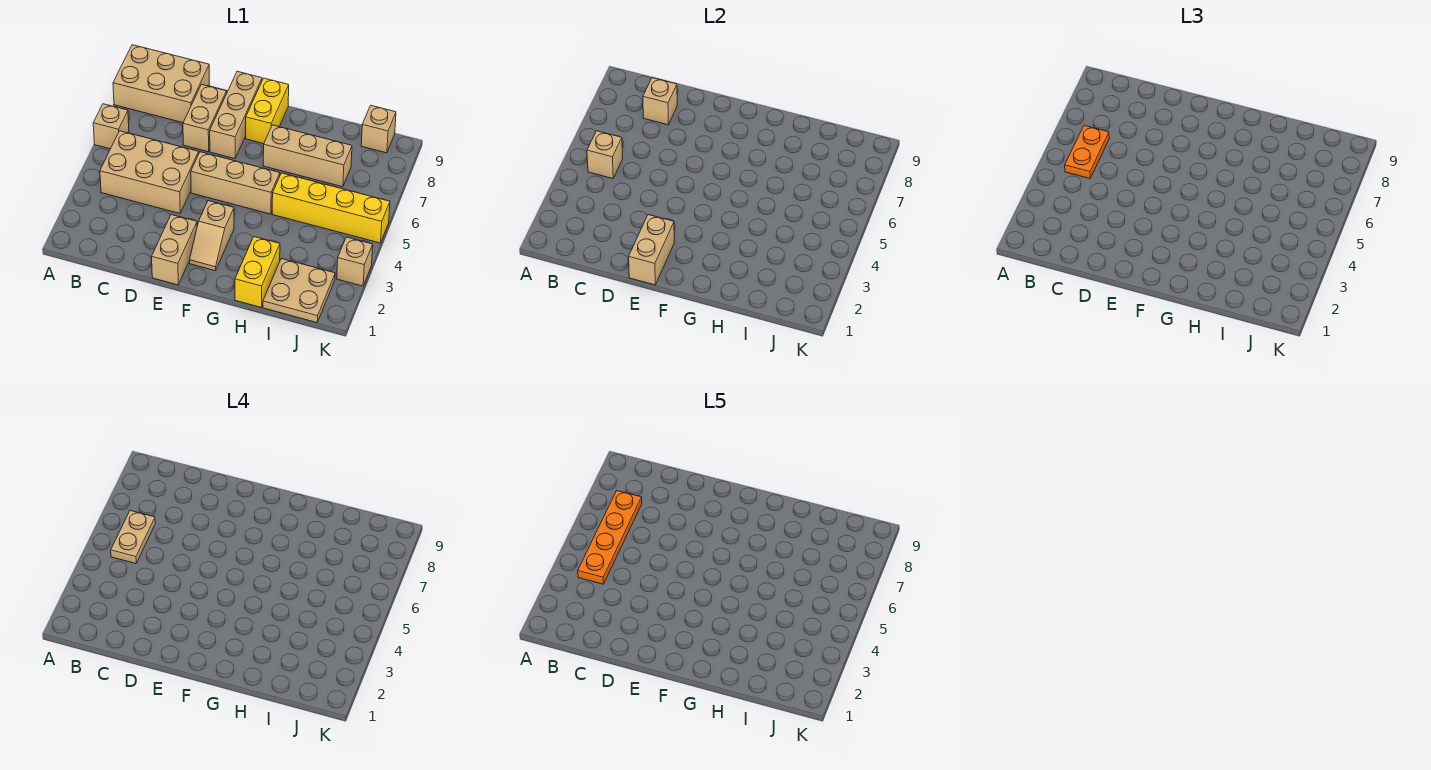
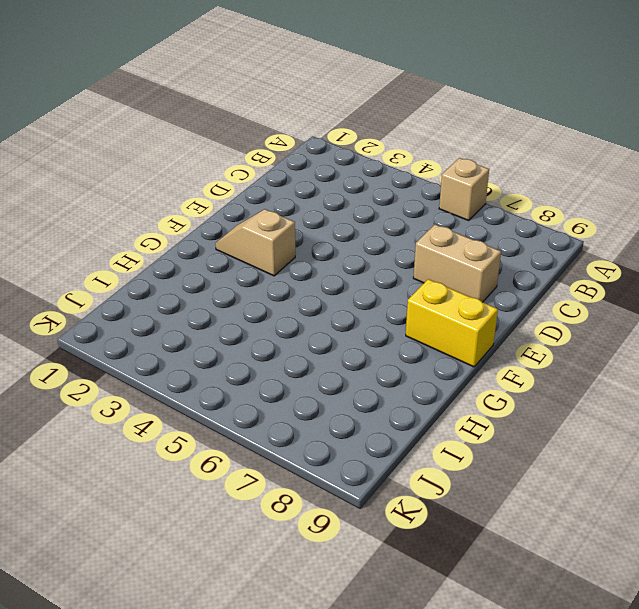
none -> tan brick A8:C9 level 1
none -> tan brick B4:D5 level 1
none -> tan brick E1:E2 level 1

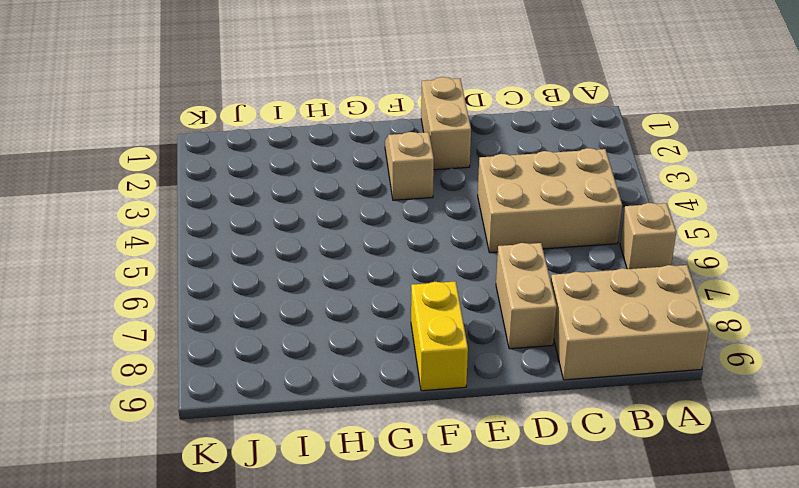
none -> tan brick E5:G5 level 1
none -> tan brick E7:E9 level 1
none -> tan brick G7:I7 level 1

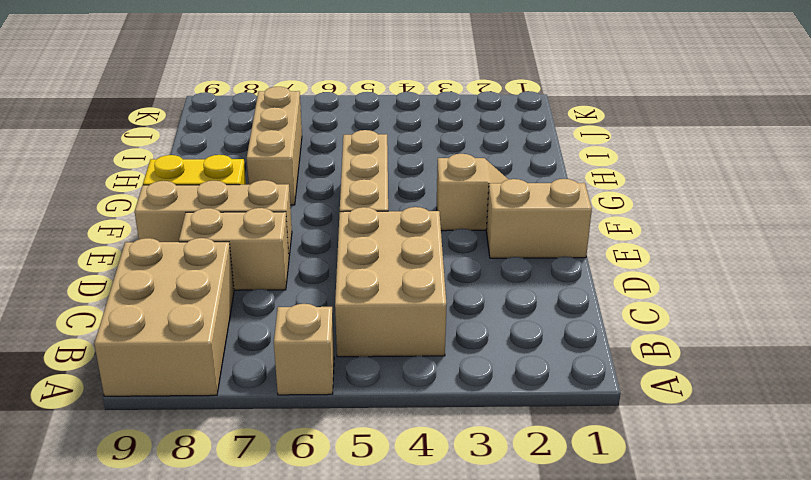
none -> yellow brick H1:H2 level 1
none -> yellow brick H5:K5 level 1
none -> tan plate I1:J2 level 1

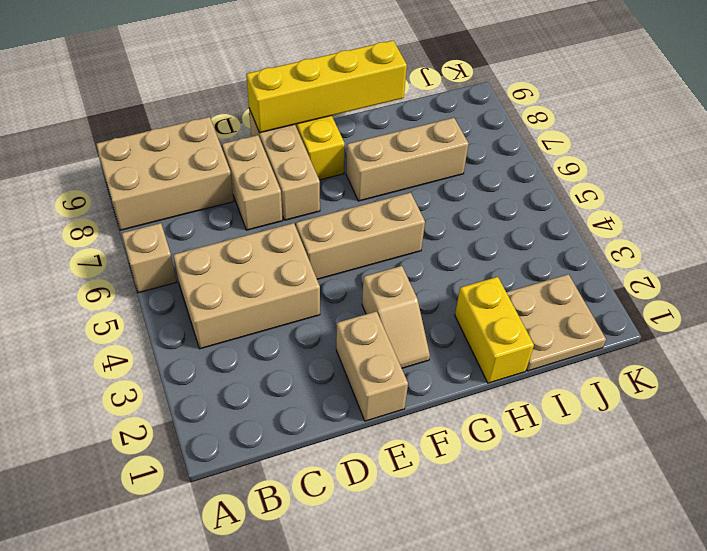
yellow brick E9:H9 level 2 -> yellow brick H5:K5 level 1
none -> tan brick J9 level 1
none -> tan brick K3 level 1
none -> tan brick B5 level 2

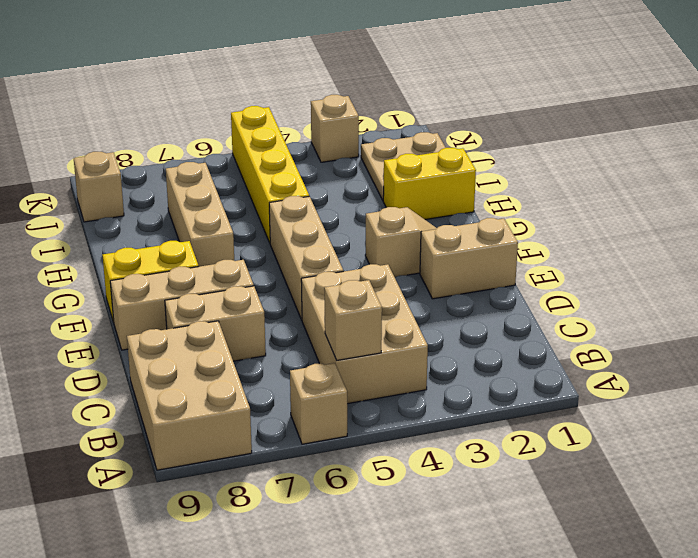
none -> tan brick C8 level 2
none -> tan brick E1:E2 level 2
none -> orange plate B5:B6 level 3

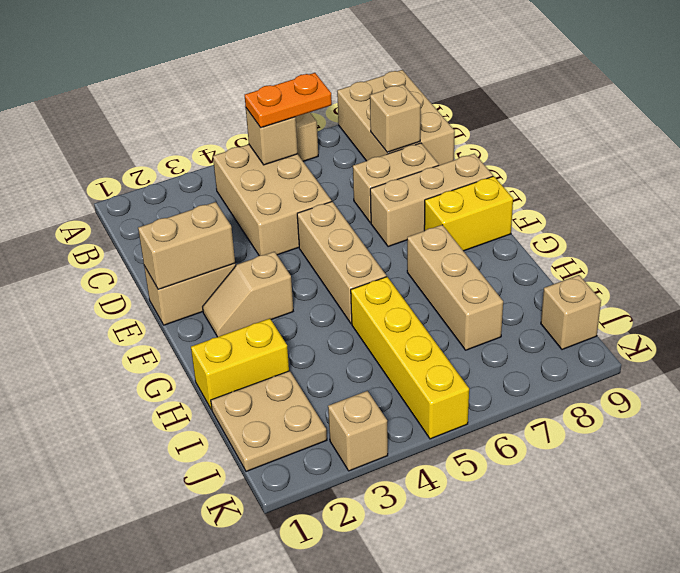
none -> tan plate B5:B6 level 4
none -> orange plate B4:B7 level 5

